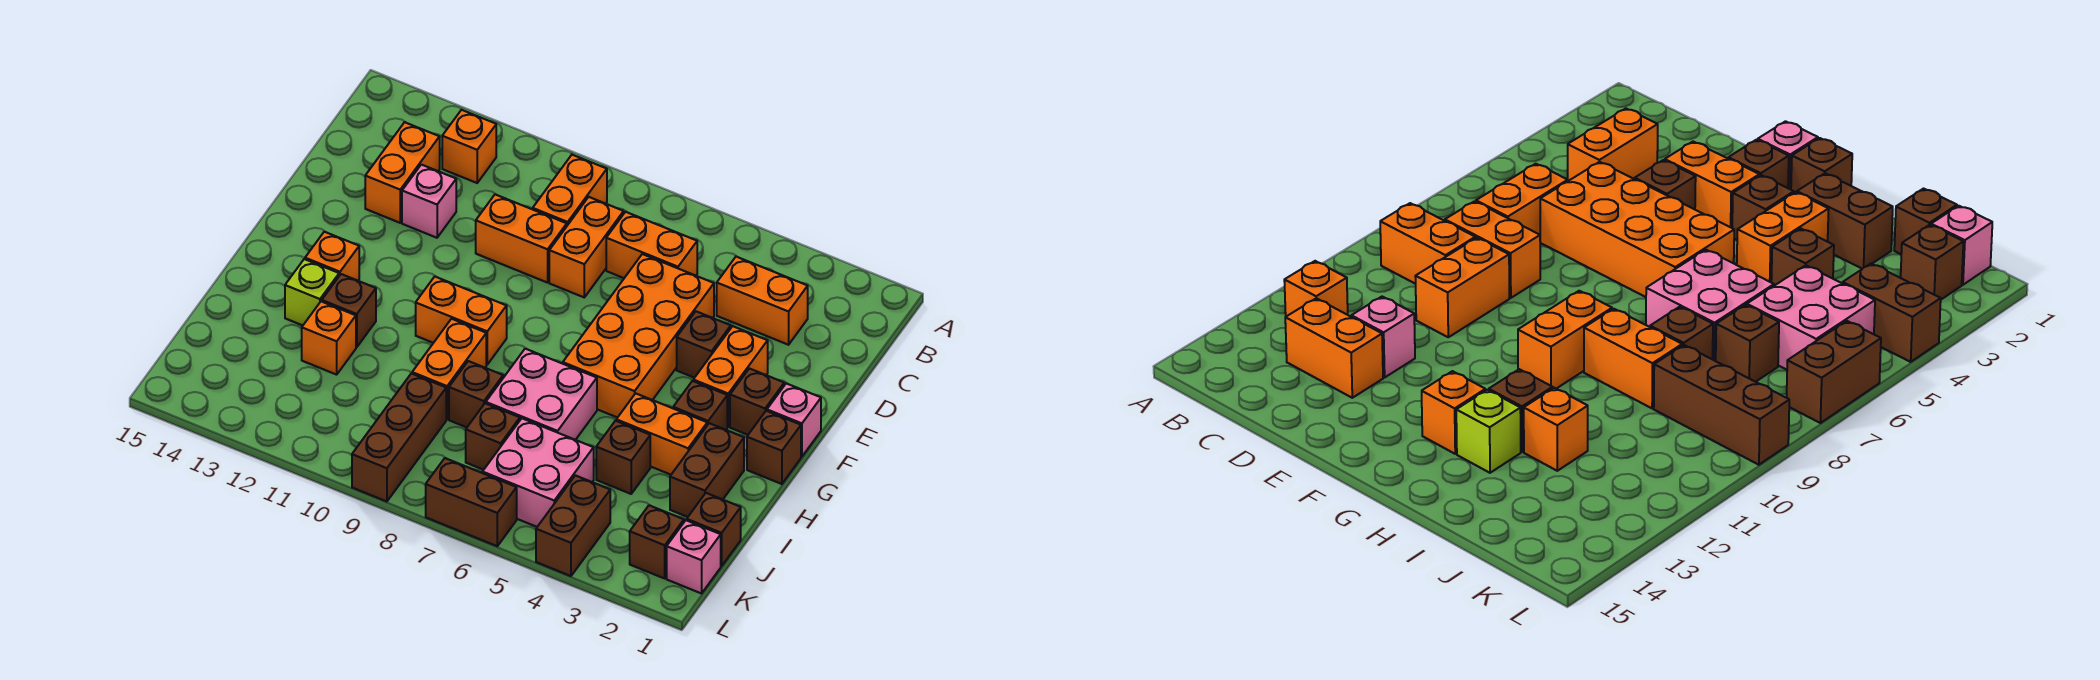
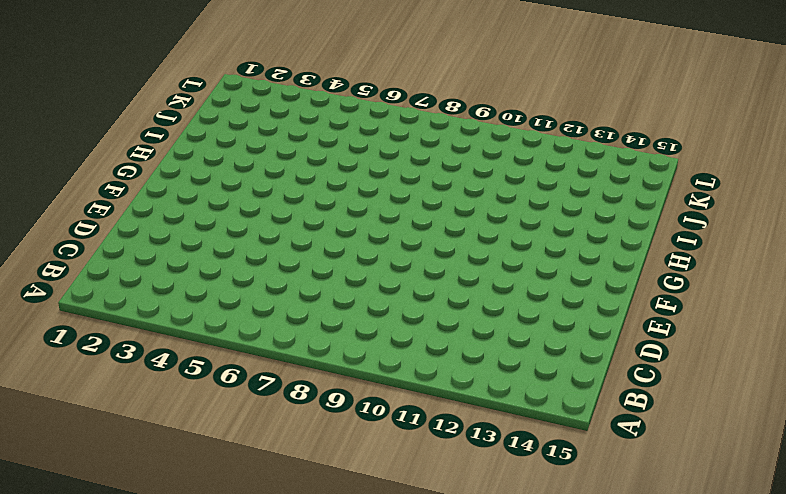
none -> orange brick B9:C9 level 1
none -> orange brick B12 level 1
none -> orange brick C3:C4 level 1
none -> orange brick C6:C7 level 1

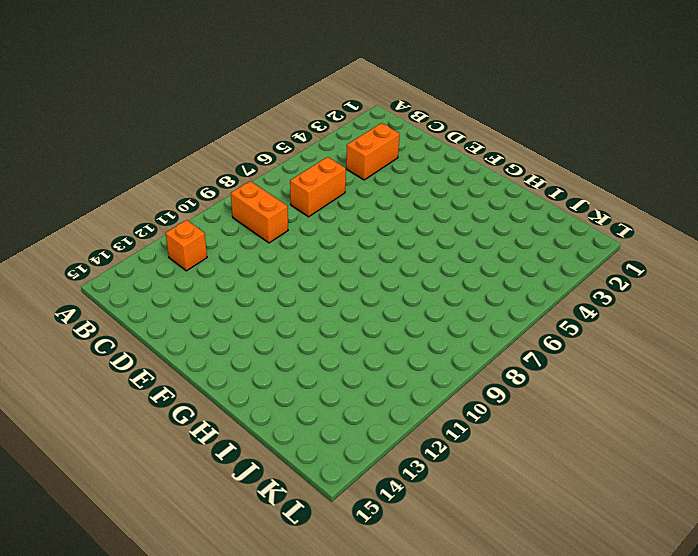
none -> orange brick C8:D8 level 1
none -> orange brick C13:D13 level 1
none -> orange brick D5:G6 level 1
none -> orange brick D9:D10 level 1

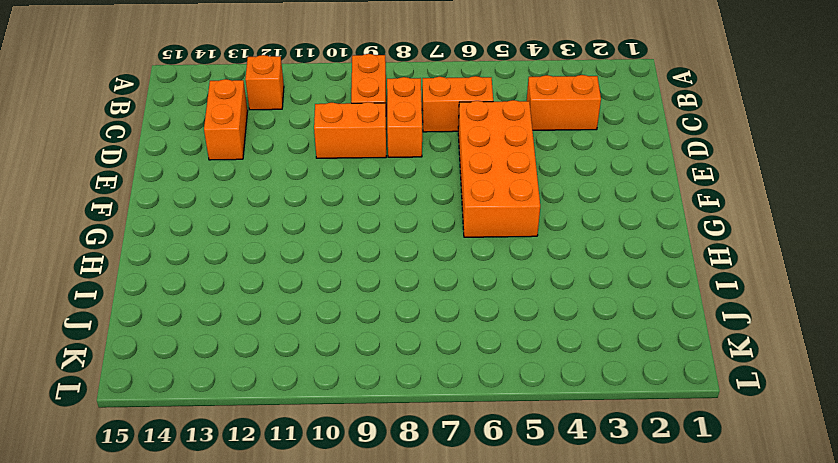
none -> pink brick D12 level 1
none -> orange brick E3:F3 level 1
none -> brown brick E4 level 1
none -> pink brick F1 level 1

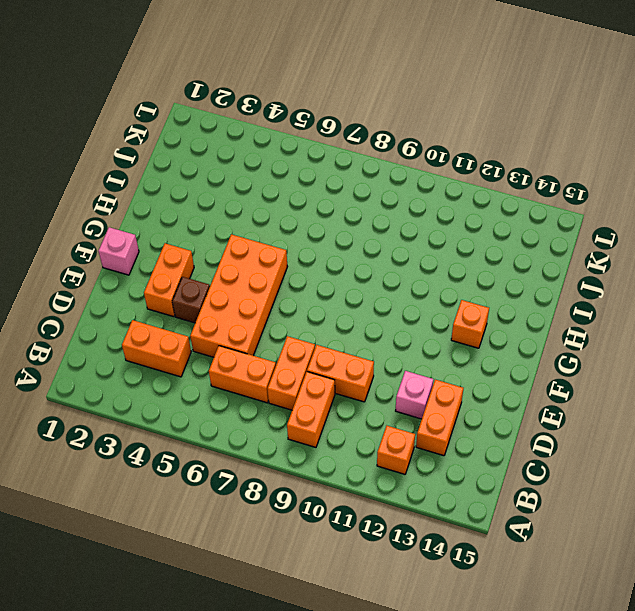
none -> brown brick F2 level 1
none -> brown brick G1 level 1
none -> brown brick G3 level 1
none -> orange brick G9:G10 level 1

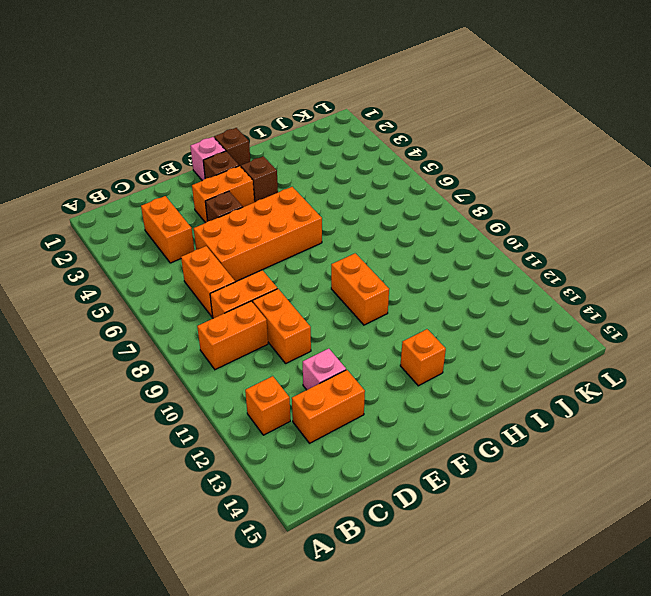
none -> brown brick H2:I2 level 1
none -> orange brick H3:H4 level 1
none -> pink brick H6:I7 level 1
none -> orange brick H9:I9 level 1

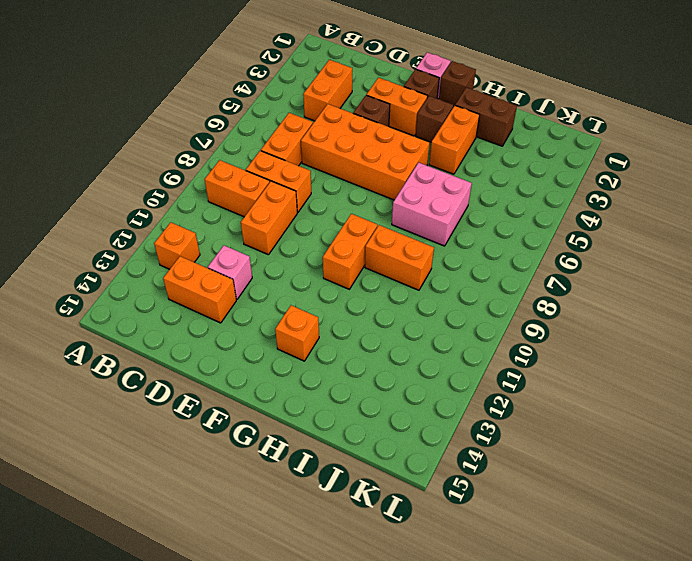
none -> brown brick H12 level 1
none -> lime brick H13 level 1
none -> brown brick I4 level 1
none -> brown brick I8 level 1

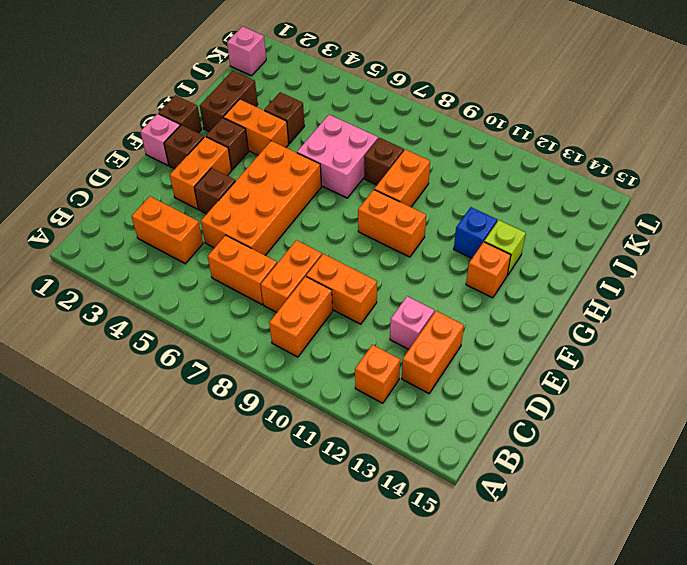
blue brick H12 level 1 -> brown brick H12 level 1
none -> orange brick I12 level 1
none -> brown brick J1 level 1
none -> pink brick J5:K6 level 1
none -> brown brick J7 level 1

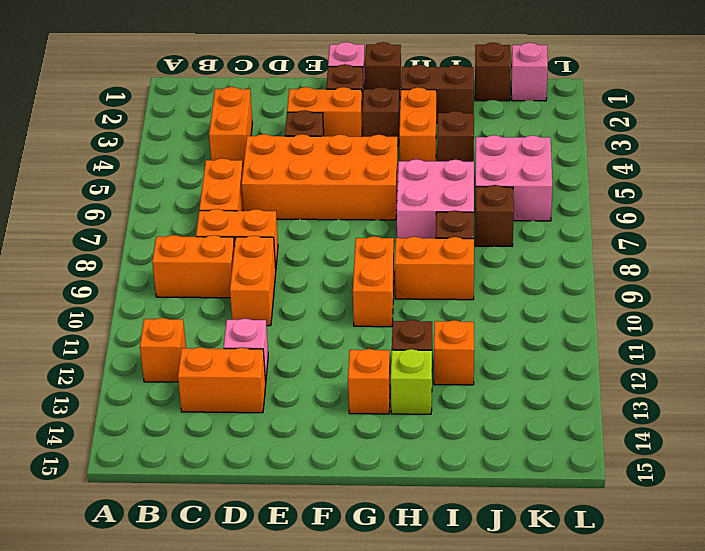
none -> brown brick J9:L9 level 1
none -> brown brick K2 level 1
none -> brown brick K4:L4 level 1
none -> brown brick L6:L7 level 1

